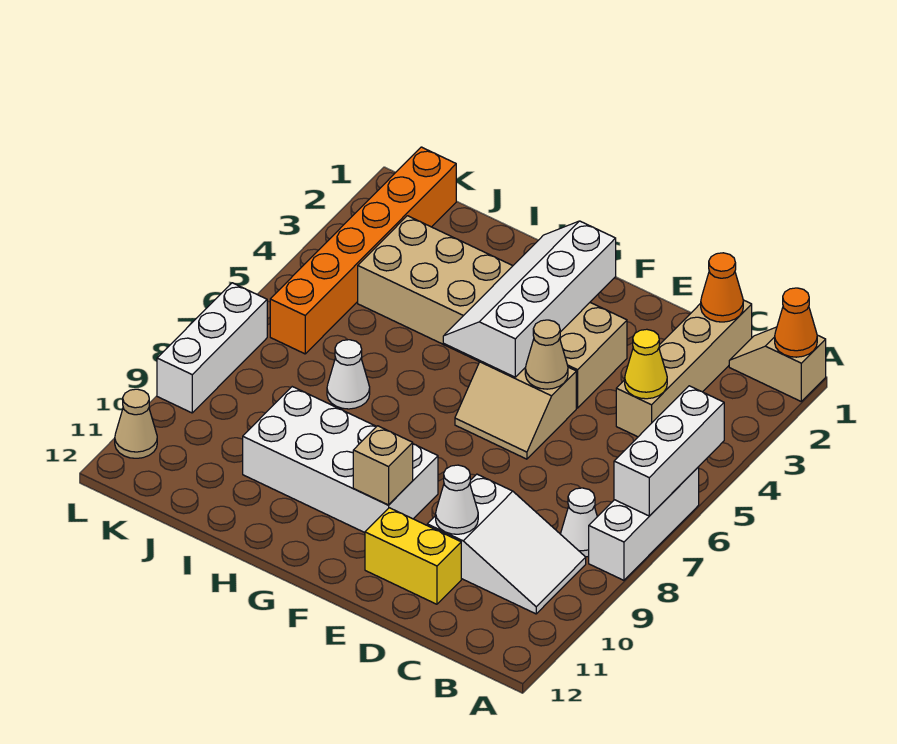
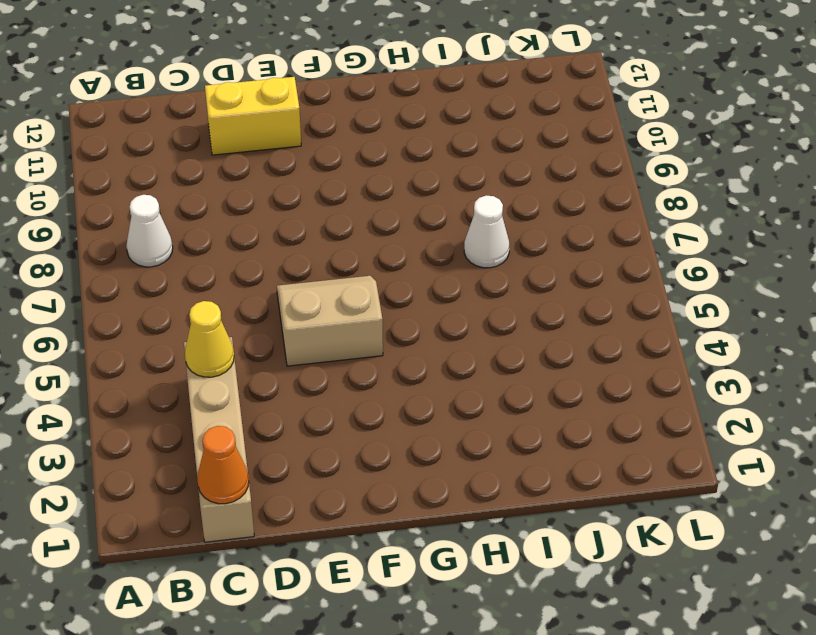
none -> tan slope A1:B1 level 1 top A
none -> white brick A6:A8 level 1
none -> white slope B9:D10 level 1 top D

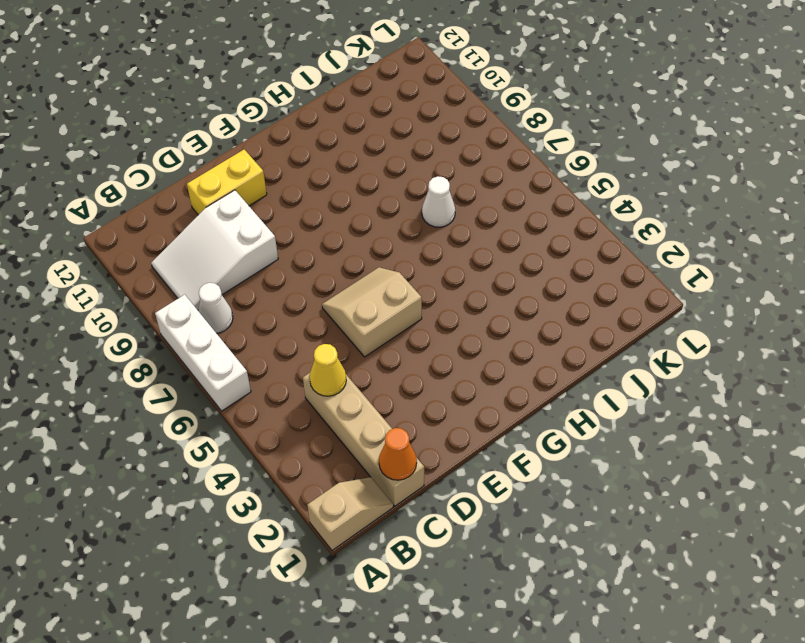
none -> tan brick E3:J4 level 1
none -> white brick F9:I10 level 1
none -> orange brick K1:K6 level 1

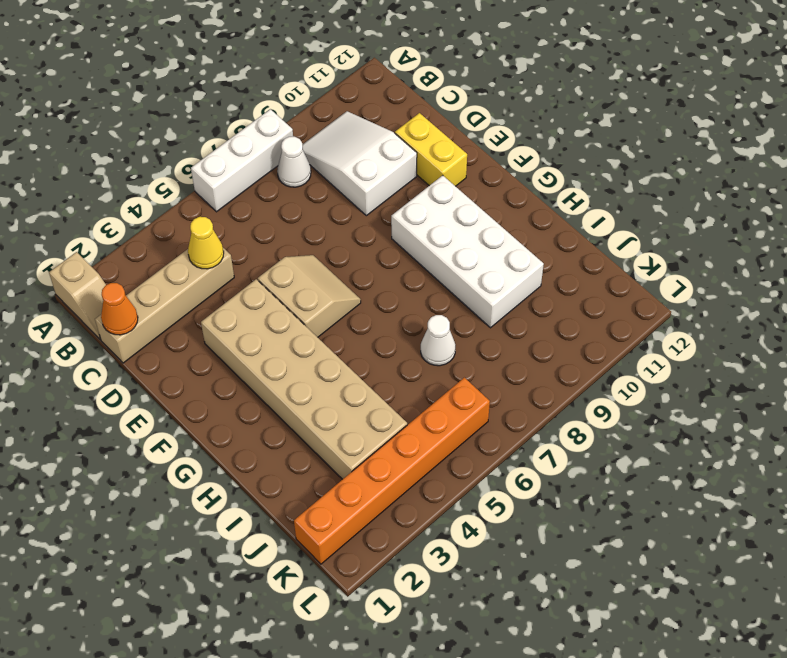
none -> white brick L7:L9 level 1
none -> tan cone L11 level 1
none -> orange cone A1 level 2

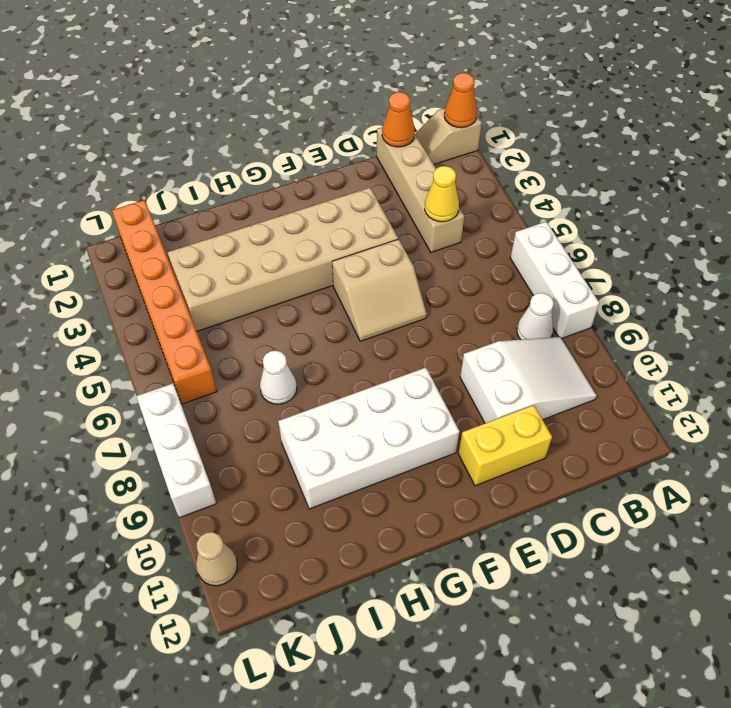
none -> white brick A5:A7 level 2
none -> white cone D10 level 2
none -> tan cone E5 level 2

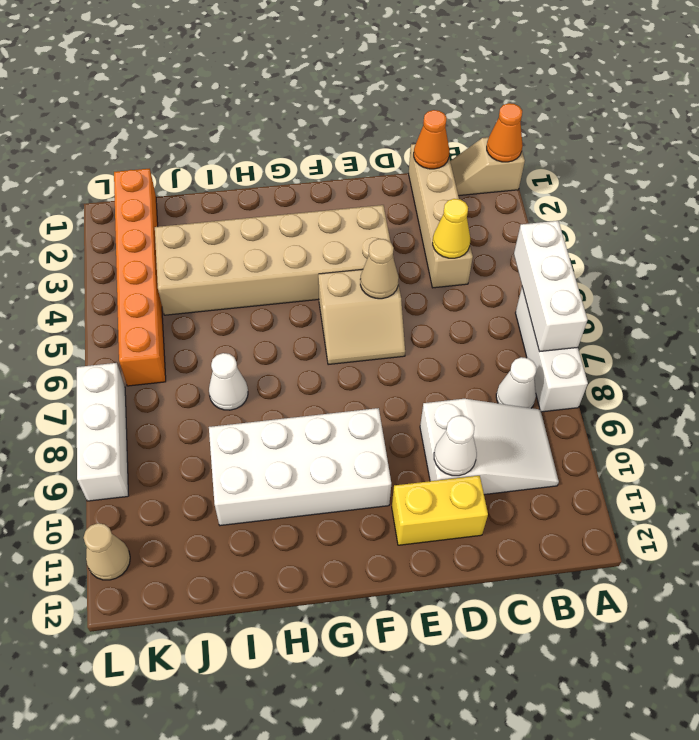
none -> white slope F2:G5 level 2 top F
none -> tan brick F10 level 2

